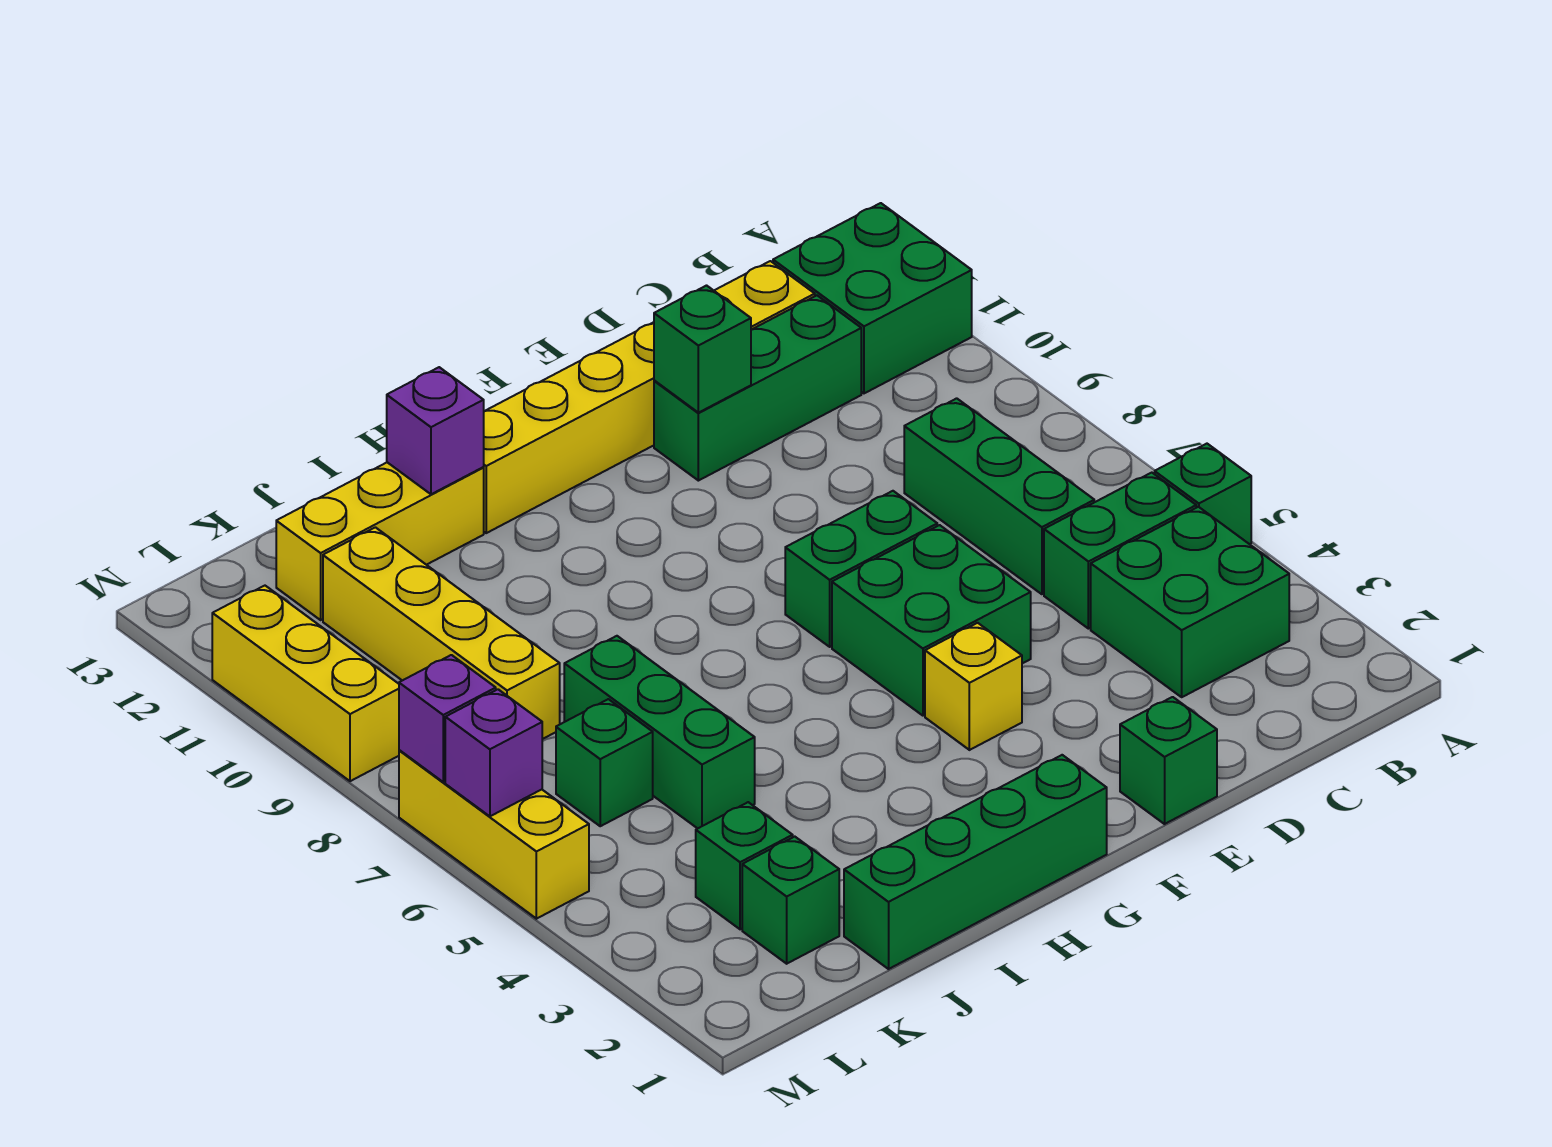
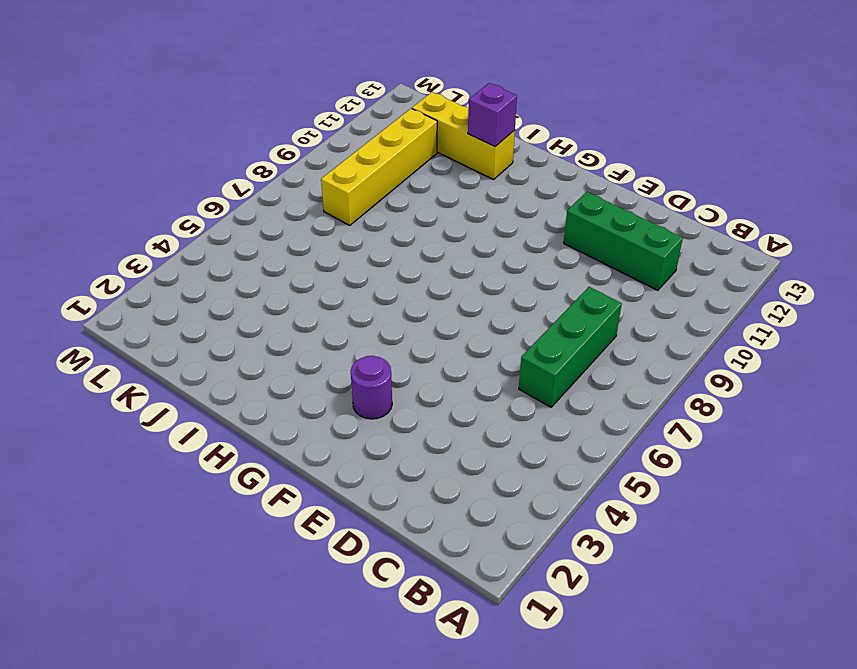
purple round brick F3 level 1 -> none
none -> green brick A5 level 1
none -> green brick A11:B12 level 1
none -> green brick B3:C4 level 1

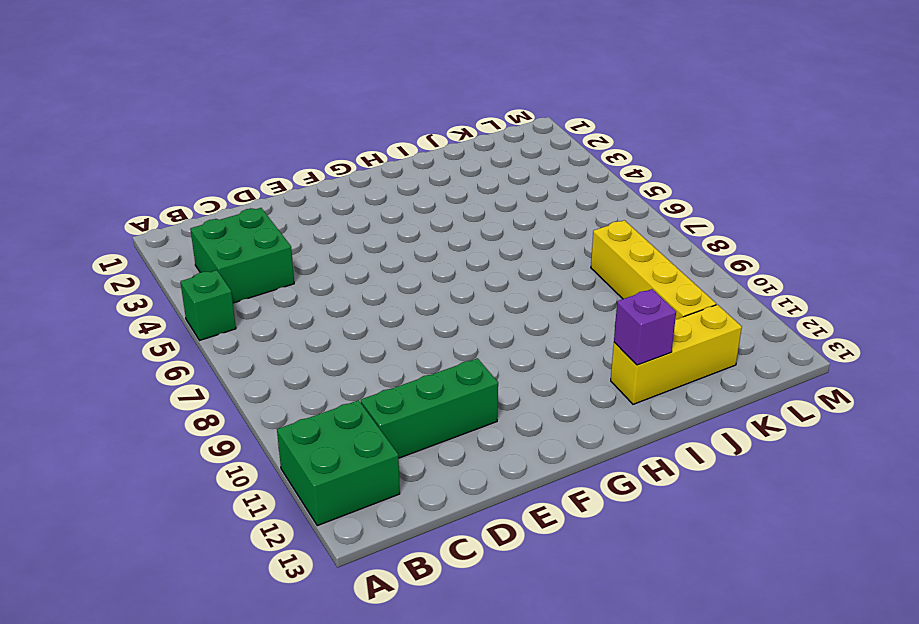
none -> green brick B5:C5 level 1
none -> green brick C6:C8 level 1
none -> yellow brick C12:H12 level 1

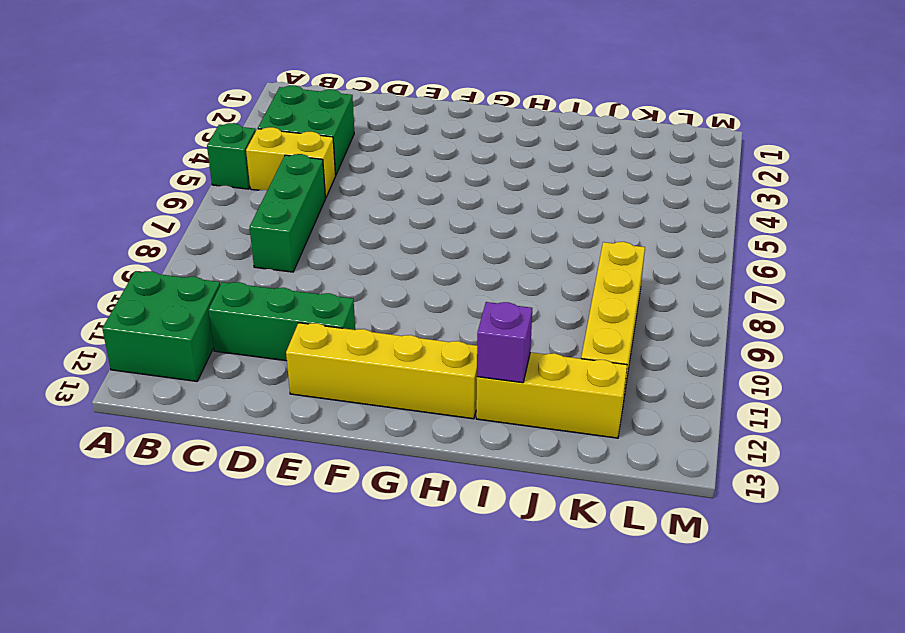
yellow brick B5:C5 level 1 -> green brick B5:C5 level 1
yellow brick E12:H12 level 1 -> yellow brick C12:H12 level 1
none -> green brick E1 level 1
none -> green brick E5:F6 level 1
none -> green brick E7:F7 level 1

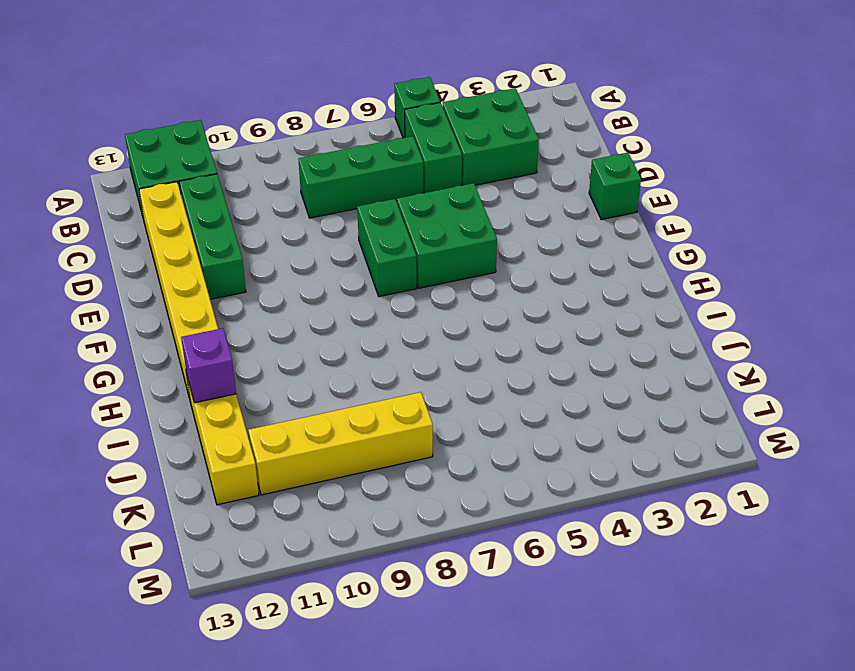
none -> yellow brick F4 level 1
none -> green brick G1:J1 level 1
none -> green brick J5:J7 level 1

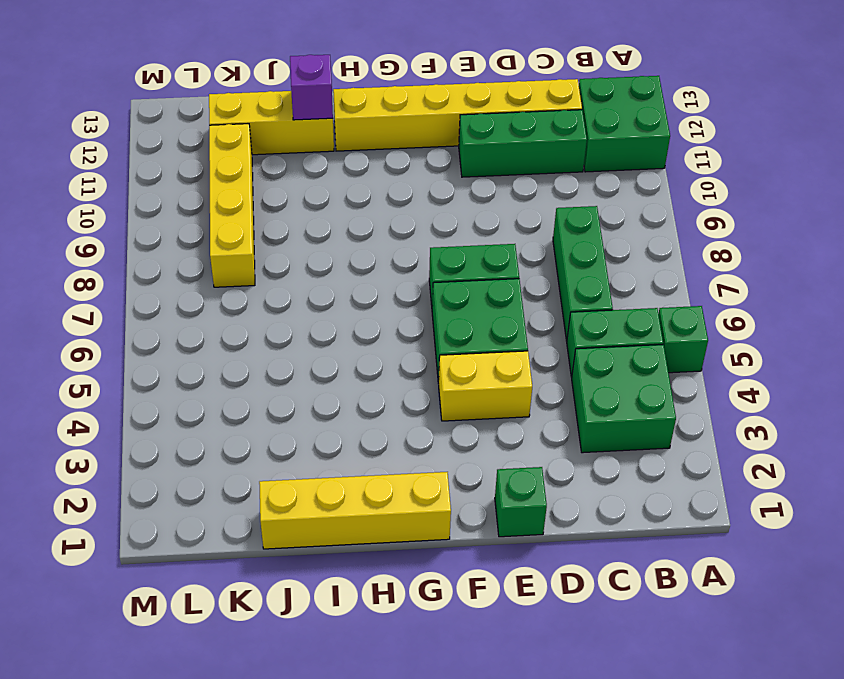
yellow brick E4:F4 level 1 -> yellow brick F4 level 1
yellow brick G1:J1 level 1 -> green brick G1:J1 level 1
none -> green brick J5:J7 level 1
none -> green brick K2 level 1
none -> green brick K3 level 1

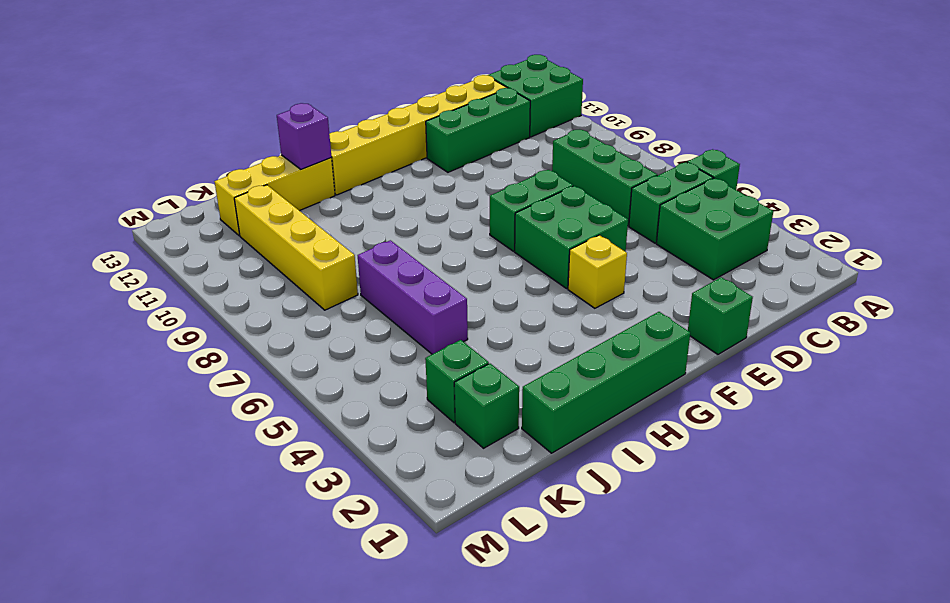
purple brick J5:J7 level 1 -> green brick J5:J7 level 1
none -> green brick K6 level 1
none -> yellow brick M5:M7 level 1
none -> yellow brick M9:M11 level 1

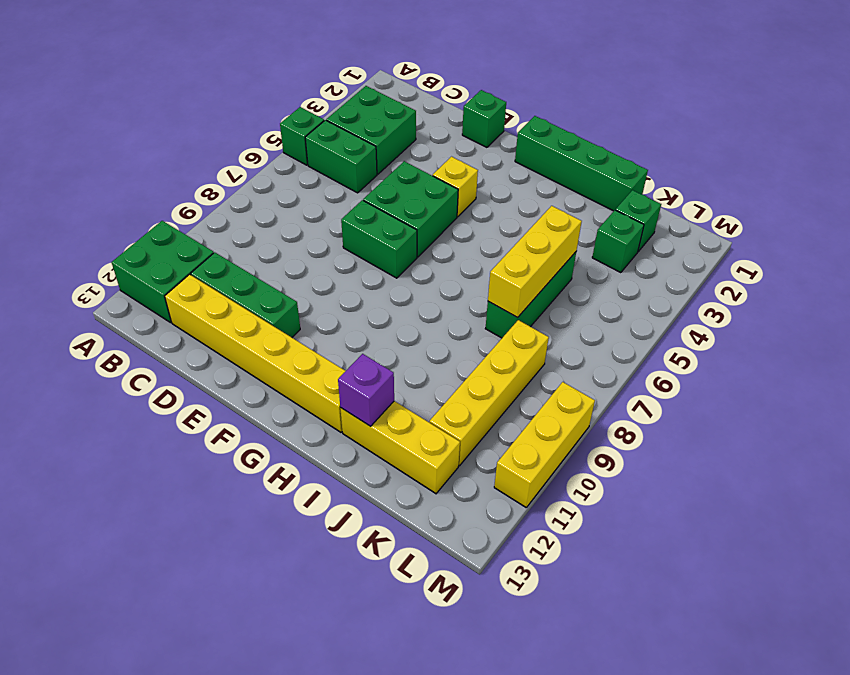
yellow brick J5:J7 level 2 -> yellow brick M5:M7 level 1
none -> green brick C6:C8 level 1
none -> green brick K6 level 1
none -> green brick E11 level 2

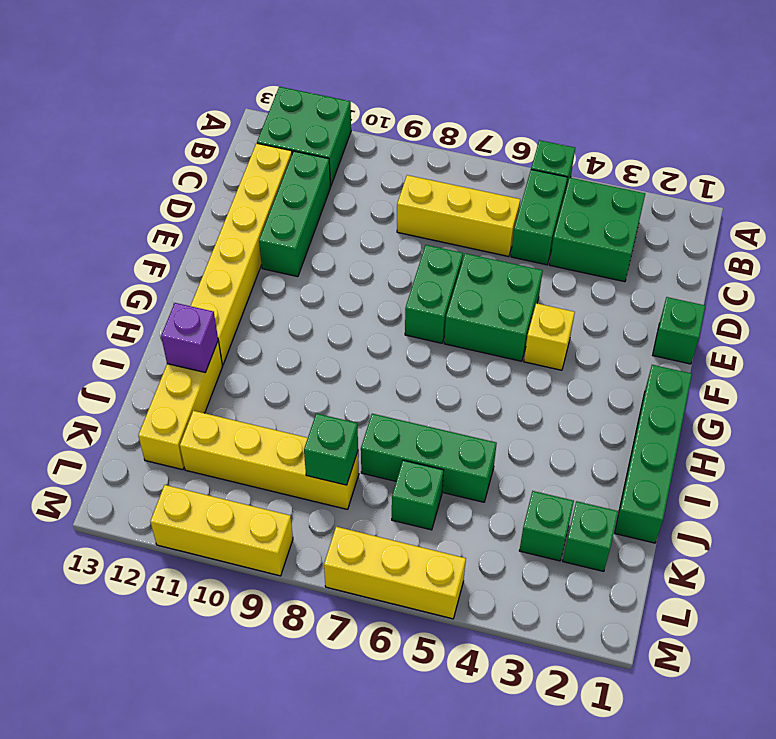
yellow brick C6:C8 level 1 -> green brick C6:C8 level 1
green brick K8 level 2 -> green brick E11 level 2
none -> purple brick M6 level 2
none -> purple brick M7 level 2

